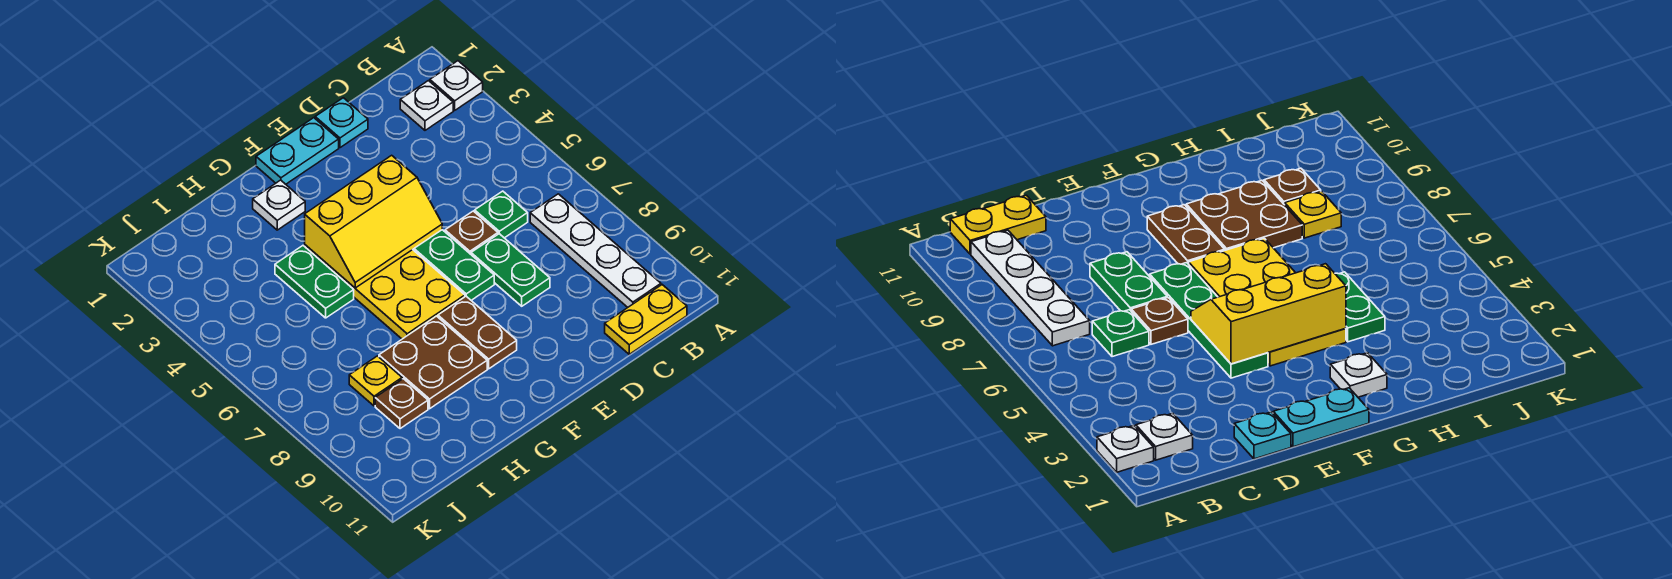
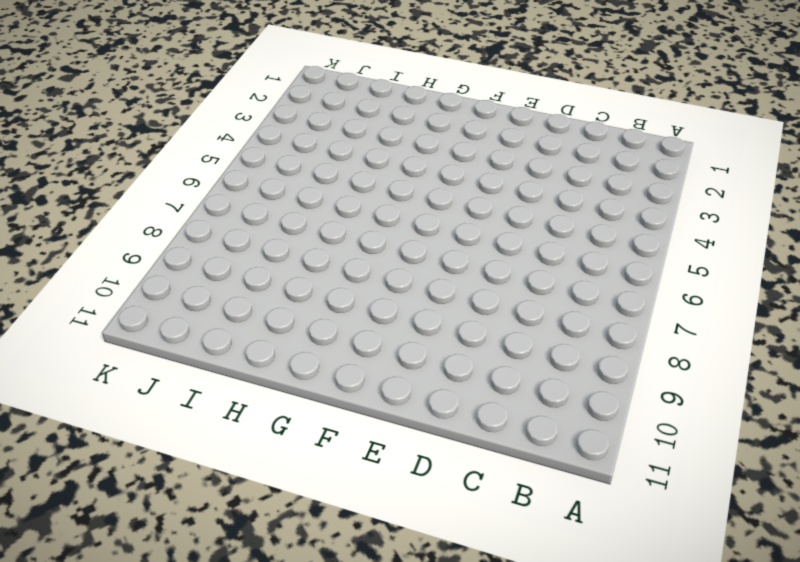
none -> white plate A2 level 1
none -> white plate B2 level 1
none -> white plate B7:B10 level 1

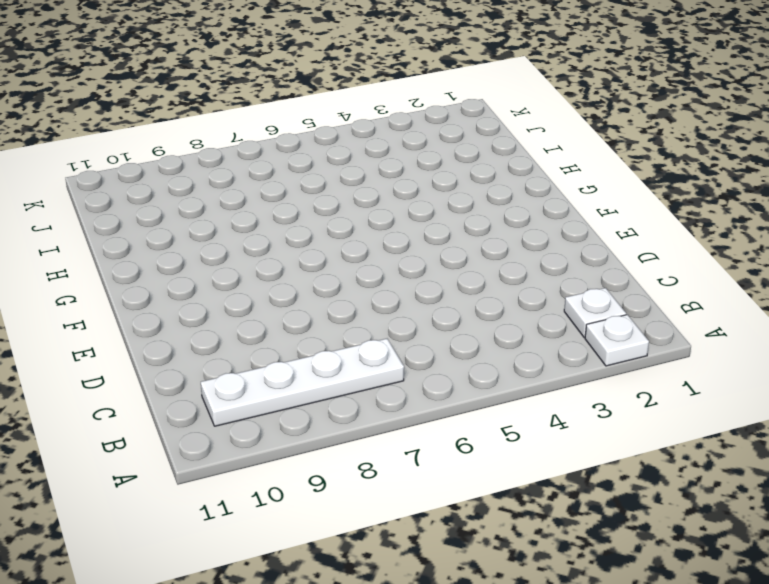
none -> yellow plate B11:C11 level 1
none -> green plate C6 level 1
none -> cyan plate D1 level 1

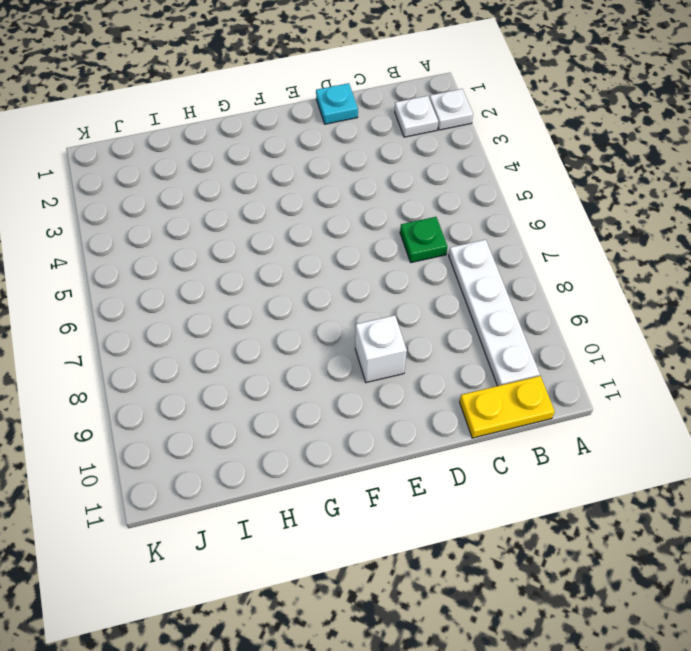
white brick E9 level 1 -> none
none -> brown plate D6 level 1
none -> green plate D7:D8 level 1
none -> cyan plate E1:F1 level 1

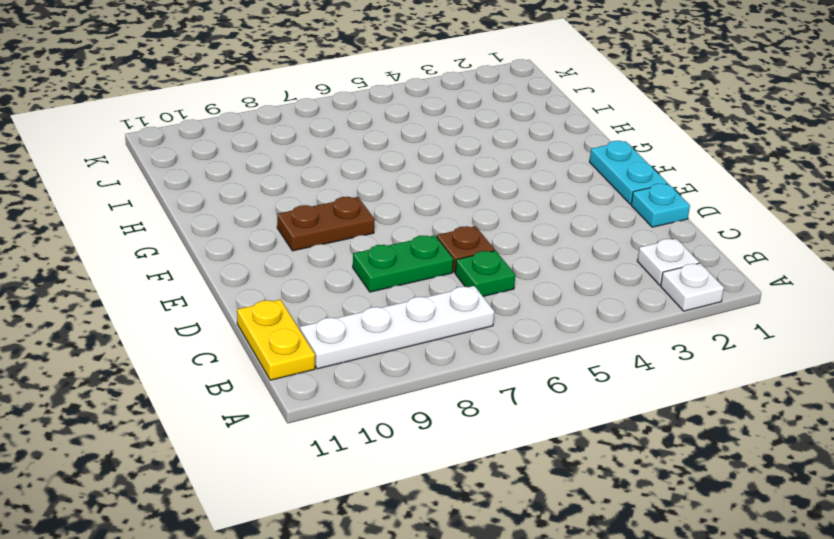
none -> green plate E4:E7 level 1
none -> yellow plate F4:G7 level 1
none -> white plate G2 level 1

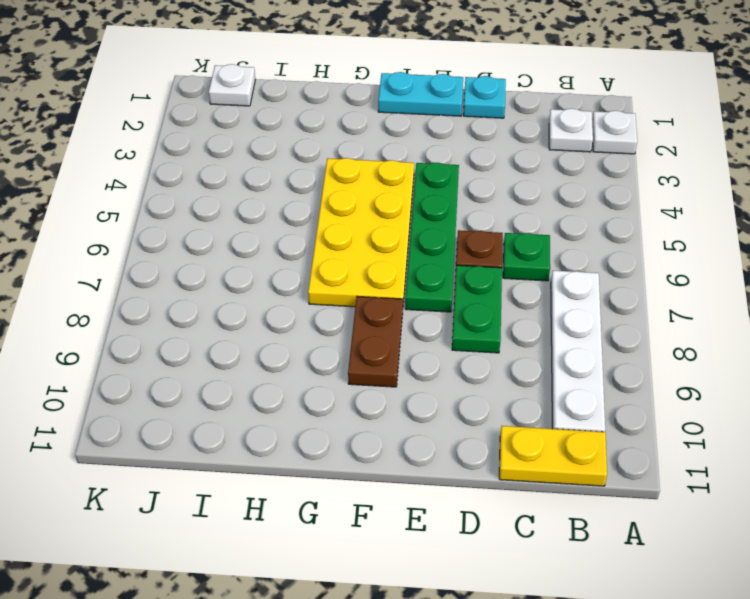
white plate J1 level 1 -> white plate G2 level 1
none -> brown plate G8:H9 level 1
none -> green plate H4:H5 level 1
none -> yellow plate I8 level 1

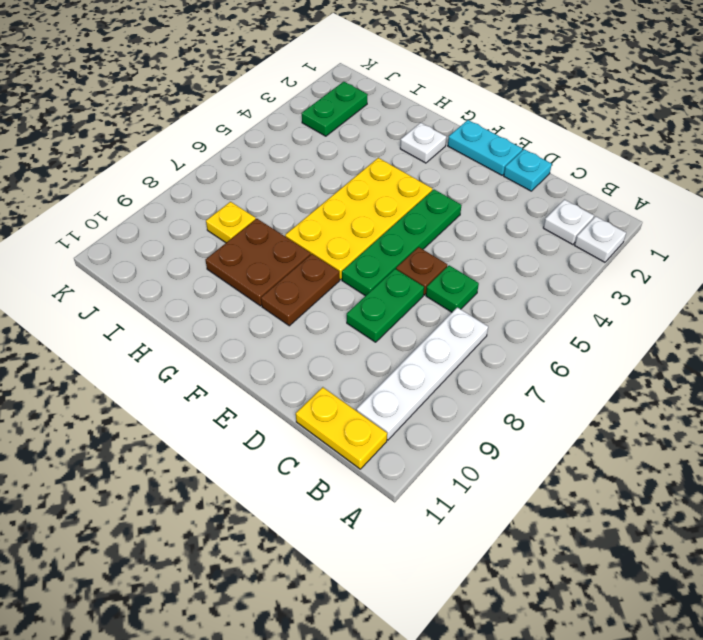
green plate J2:J3 level 1 -> green plate H4:H5 level 1
none -> brown plate I9 level 1
none -> yellow slope E4:G5 level 2 top 4

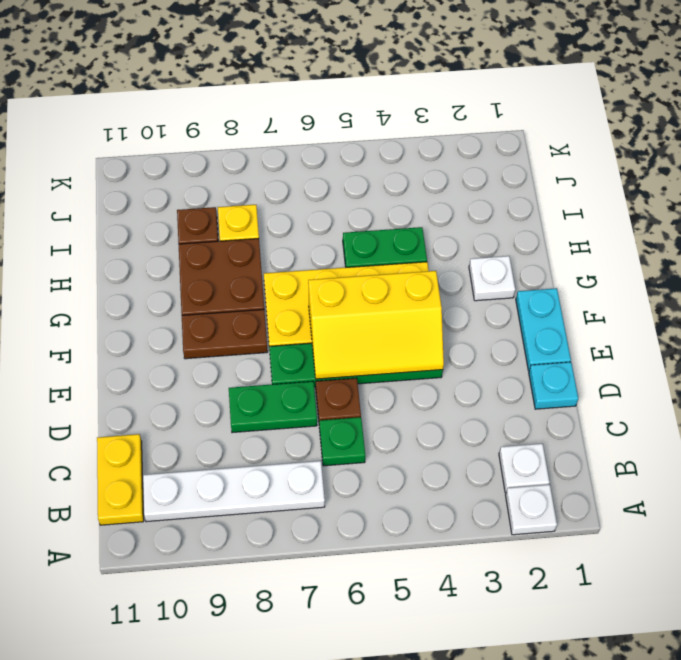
yellow slope E4:F6 level 2 top F -> yellow slope E4:G5 level 2 top 4

